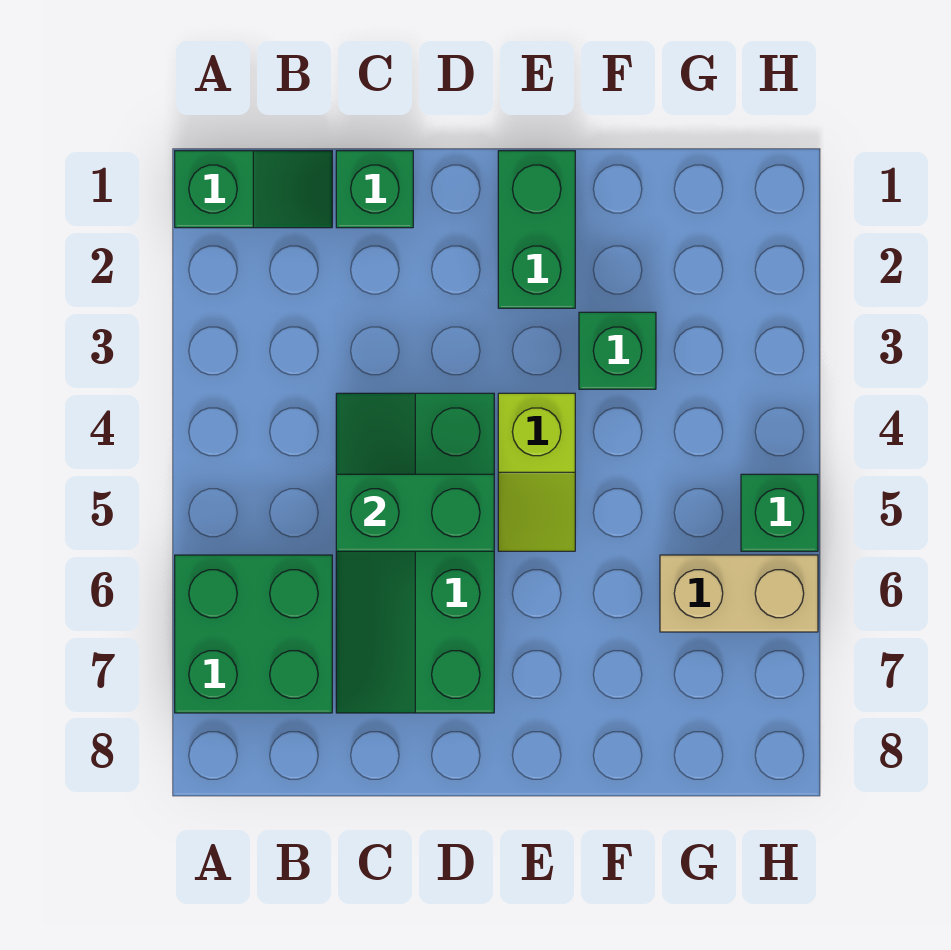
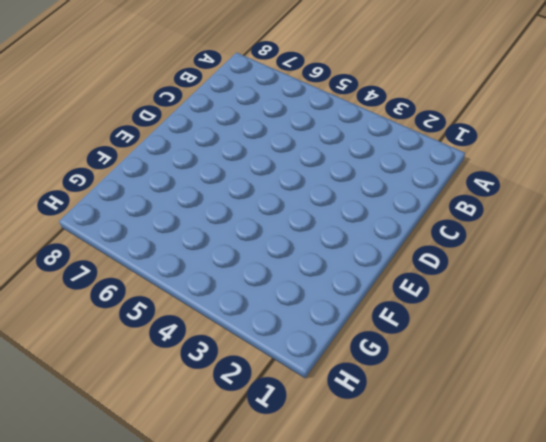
none -> green slope A1:B1 level 1 top A
none -> green brick A6:B7 level 1

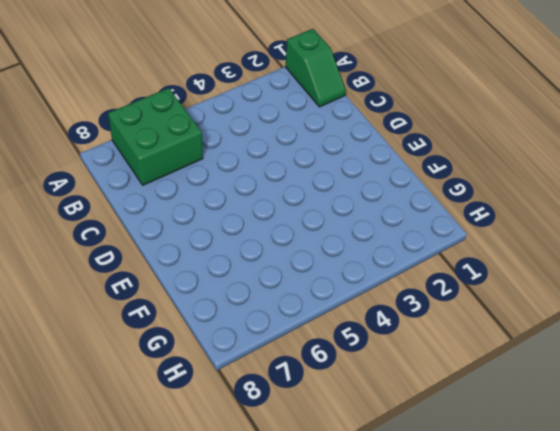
none -> green brick C1 level 1
none -> green slope C4:D7 level 1 top D

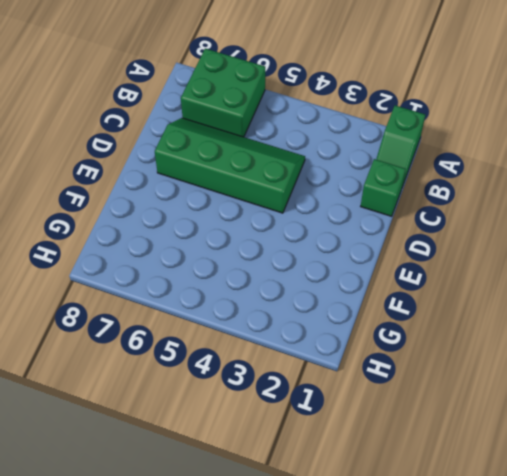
none -> green brick E1:E2 level 1
none -> lime slope E4:E5 level 1 top 4

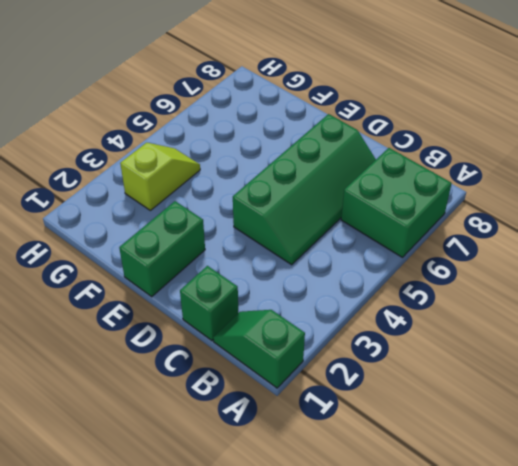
lime slope G3:G4 level 1 top 3 -> lime slope E4:E5 level 1 top 4
none -> green brick F3 level 1
none -> tan brick G6:H6 level 1

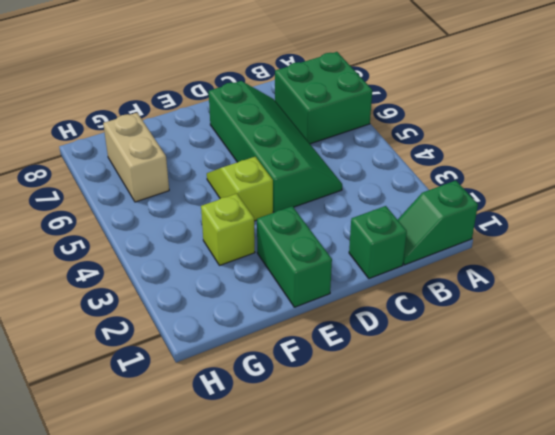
lime brick F3 level 1 -> green brick F3 level 1
tan brick G6:G7 level 1 -> tan brick G6:H6 level 1
none -> green brick H5 level 1
none -> green brick C5:D5 level 2

